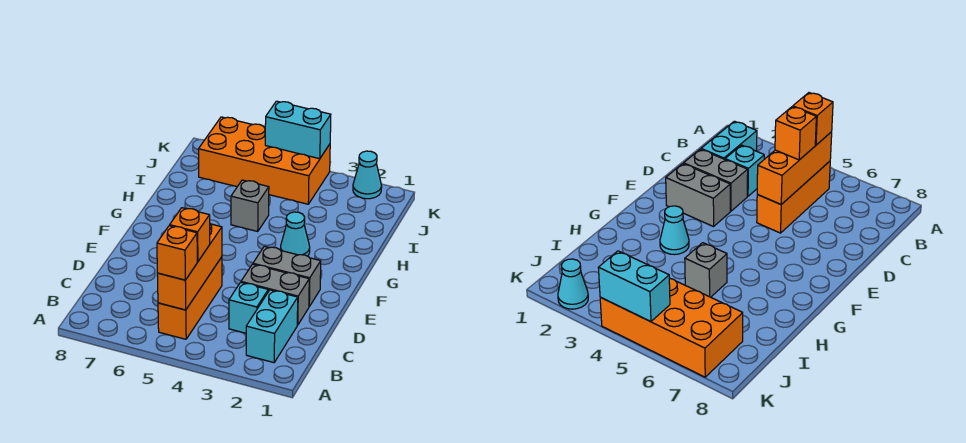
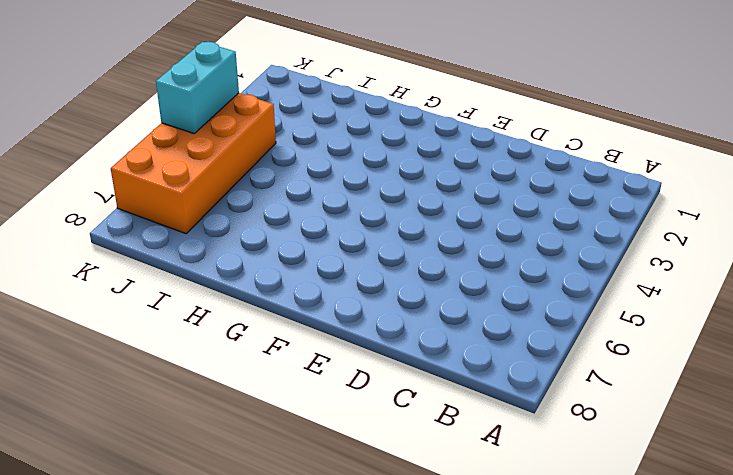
none -> cyan brick B2:C2 level 1
none -> orange brick B5:D5 level 1
none -> cyan brick C3 level 1

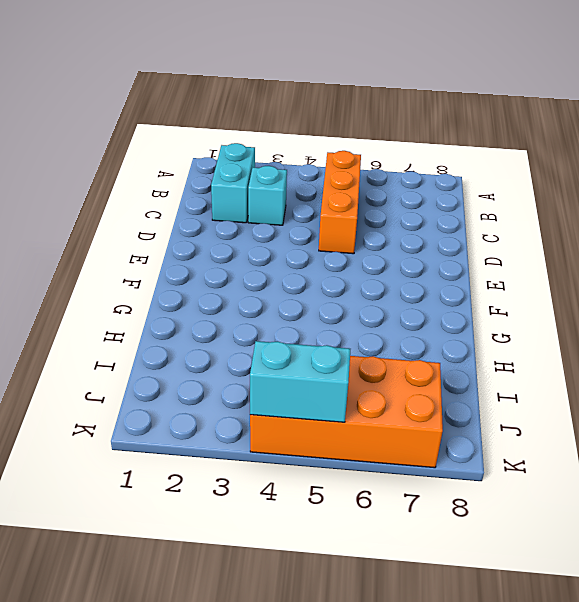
none -> grey brick D2:D3 level 1
none -> grey brick E2:E3 level 1
none -> cyan cone G3 level 1

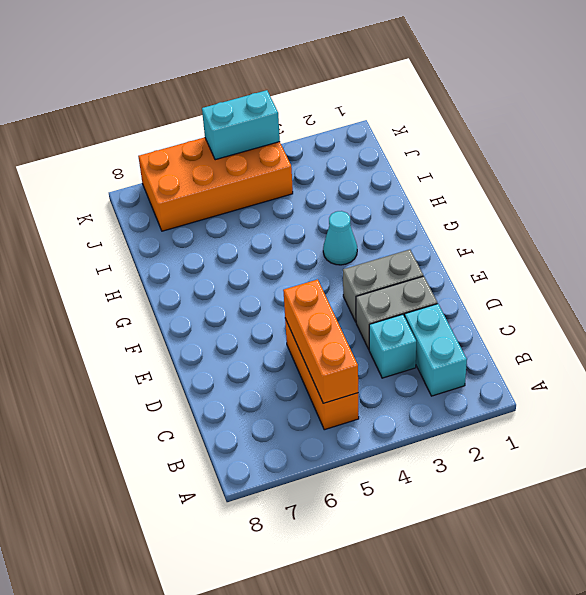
none -> grey brick H5 level 1
none -> cyan cone K2 level 1
none -> orange brick B5 level 3

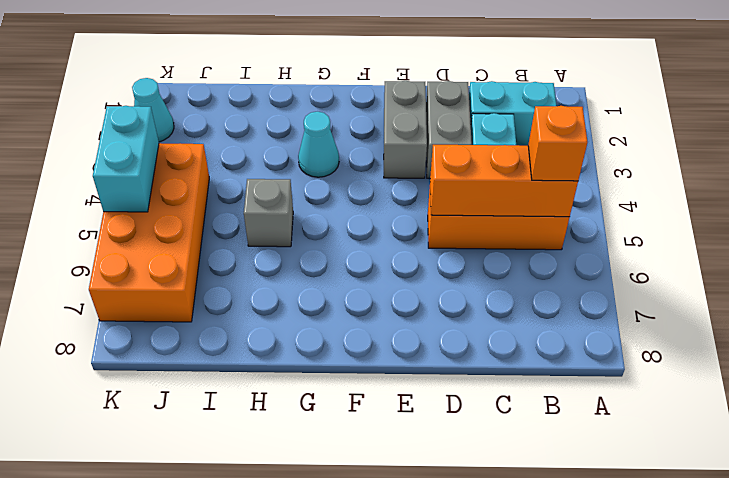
none -> orange brick C5 level 3

